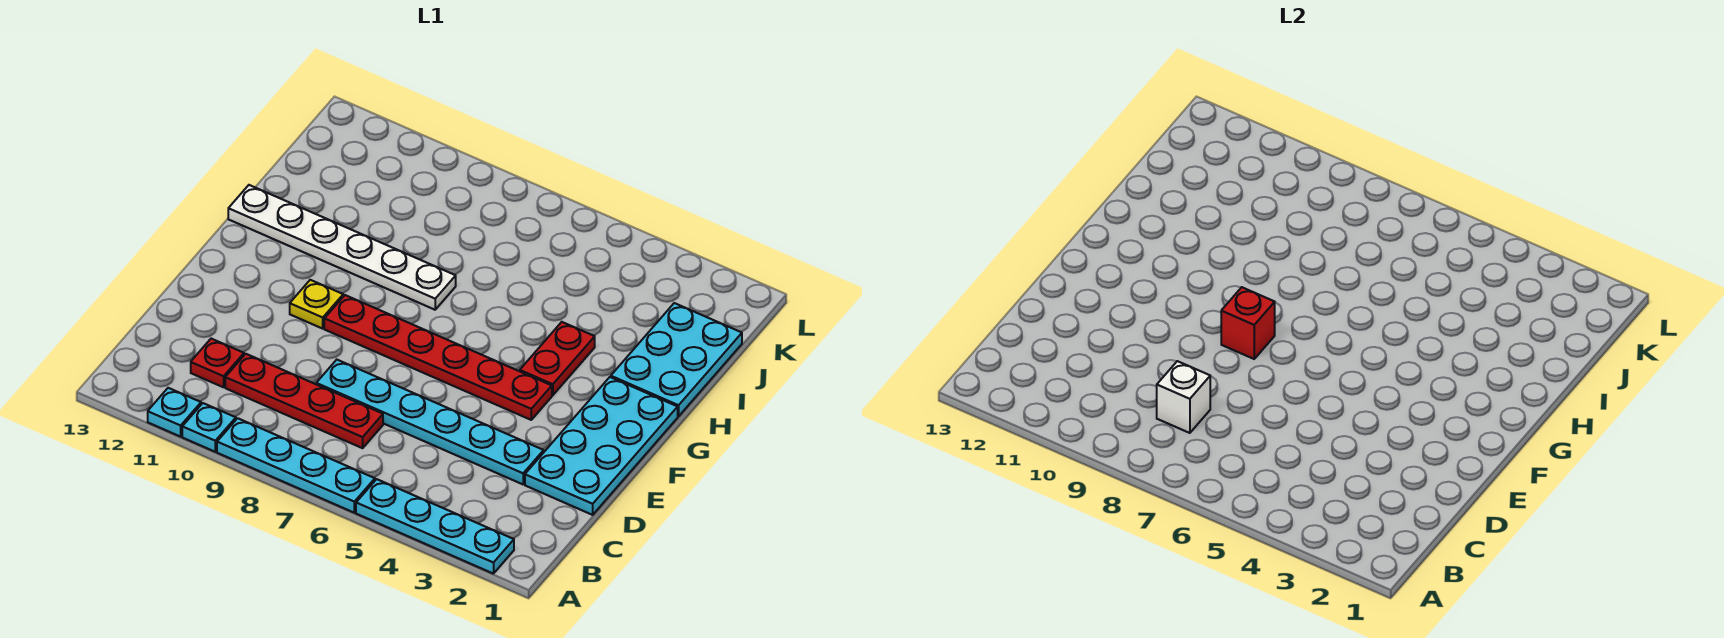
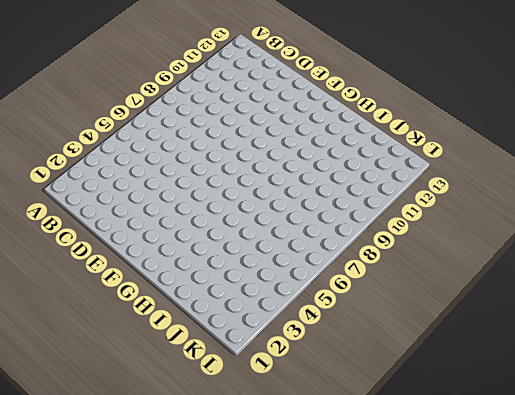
none -> cyan plate A2:A5 level 1
none -> cyan plate A6:A9 level 1
none -> cyan plate A10 level 1

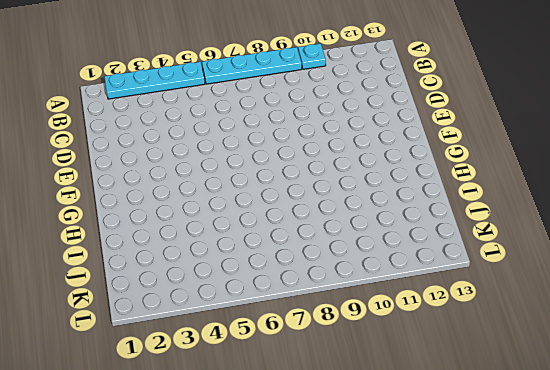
none -> cyan plate A11 level 1
none -> red plate C7:C10 level 1
none -> red plate C11 level 1

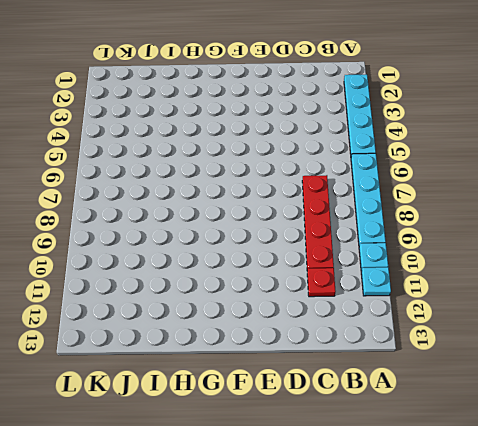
none -> cyan plate D1:G2 level 1
none -> cyan plate D3:D8 level 1
none -> red plate F4:F9 level 1

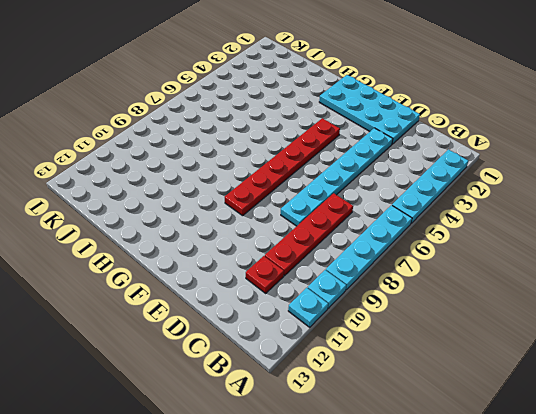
none -> yellow plate F10 level 1
none -> red plate G4:H4 level 1
none -> cyan plate H1:J2 level 1

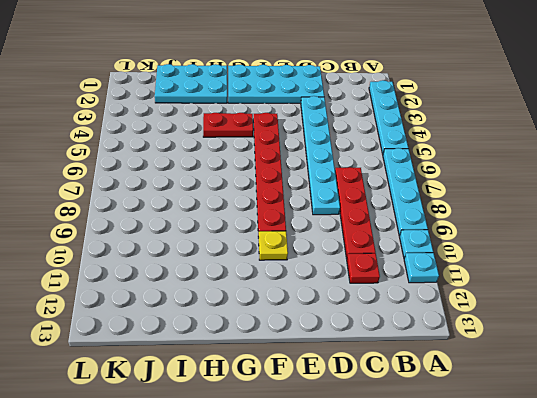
none -> white plate H8:H13 level 1
none -> white brick C8 level 2
none -> red brick F8 level 2

